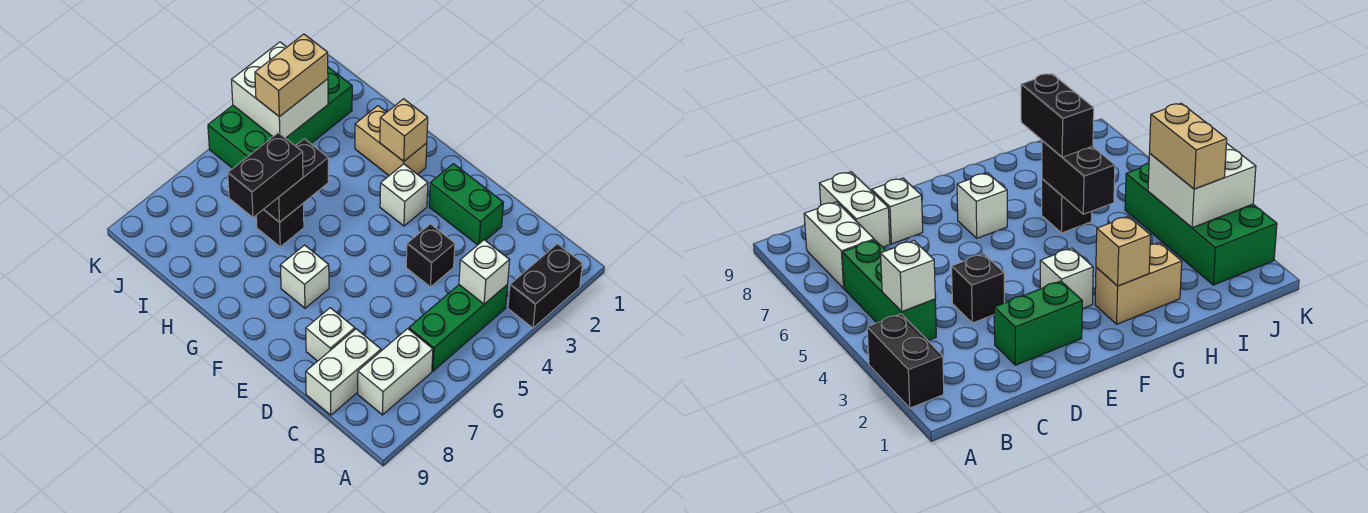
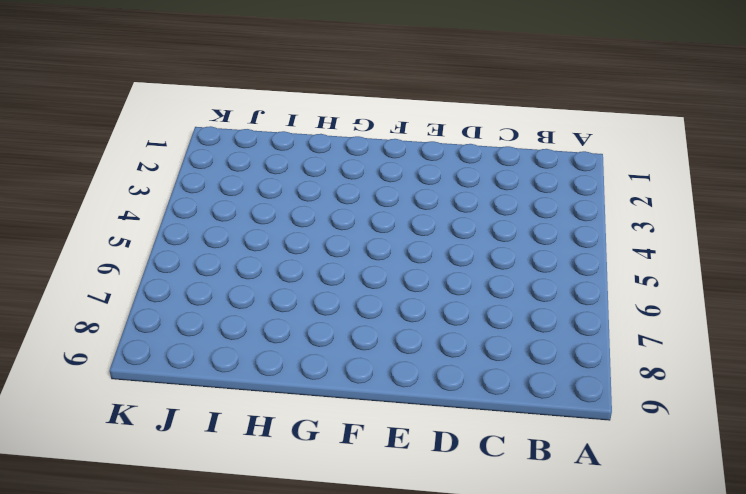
none -> black brick A2:A3 level 1
none -> green brick B4:B6 level 1
none -> white brick B7:B8 level 1

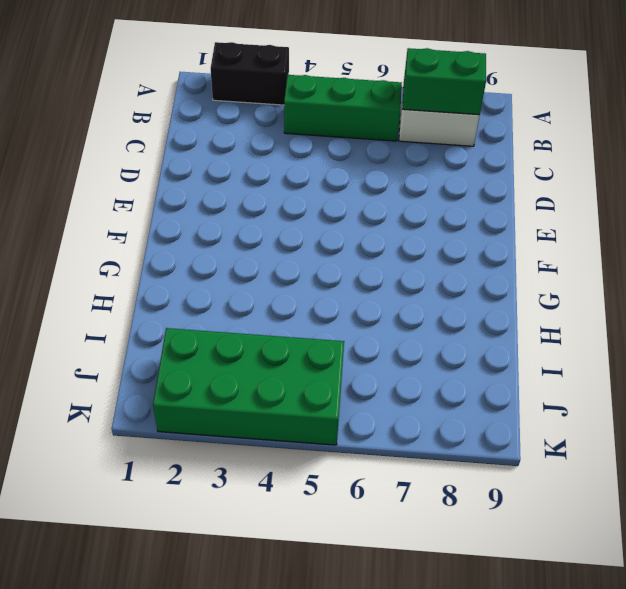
green brick B7:B8 level 2 -> green brick D2:E2 level 1
none -> white brick C8:C9 level 1
none -> black brick D4 level 1
none -> white brick D8 level 1

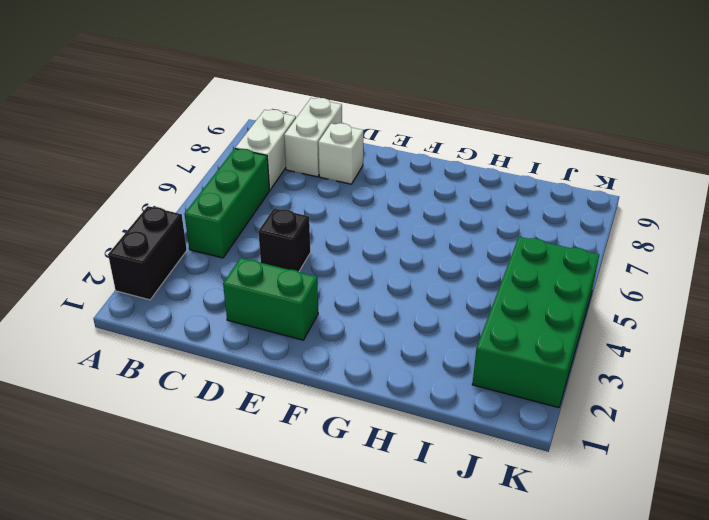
none -> white brick F3 level 1
none -> white brick F7 level 1
none -> tan brick G2:H2 level 1

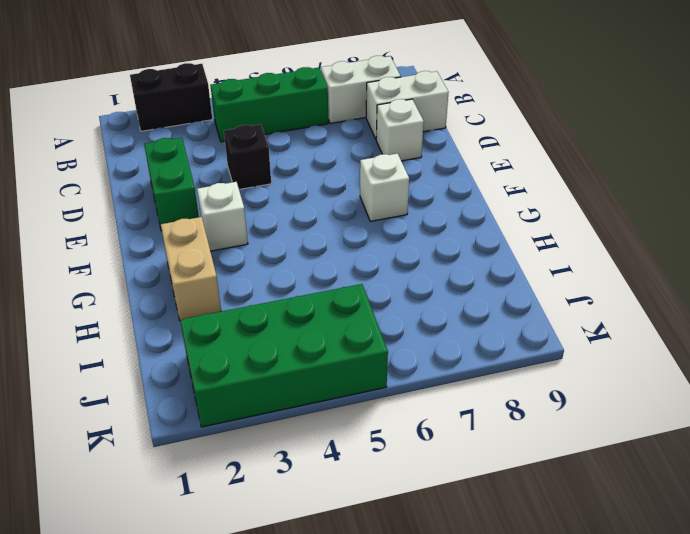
none -> black brick H6 level 1
none -> white brick B4 level 2
none -> tan brick G2 level 2

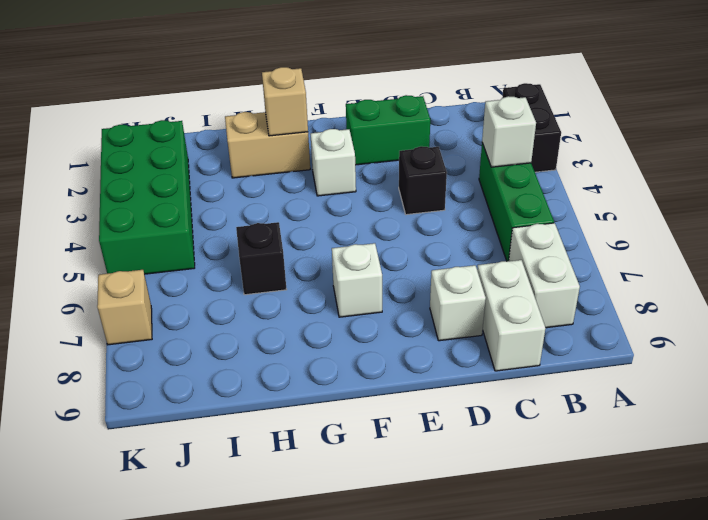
tan brick K7 level 1 -> none
none -> black brick H5:H6 level 2
none -> white brick J3:K4 level 2
none -> black brick H6:H7 level 3

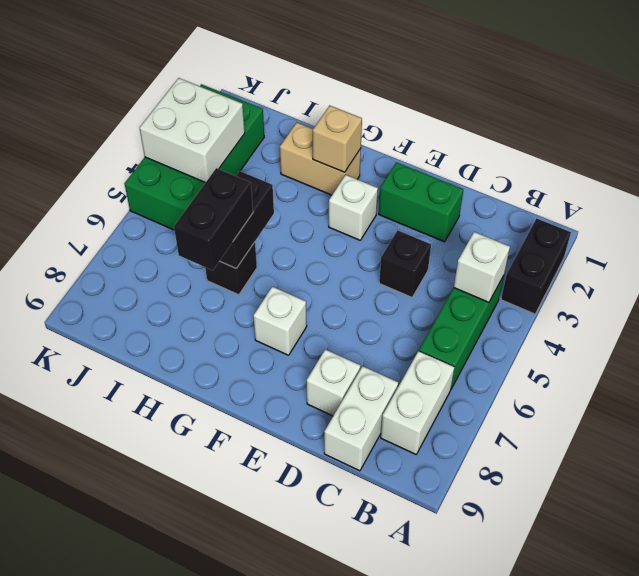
none -> tan brick J3:J4 level 3

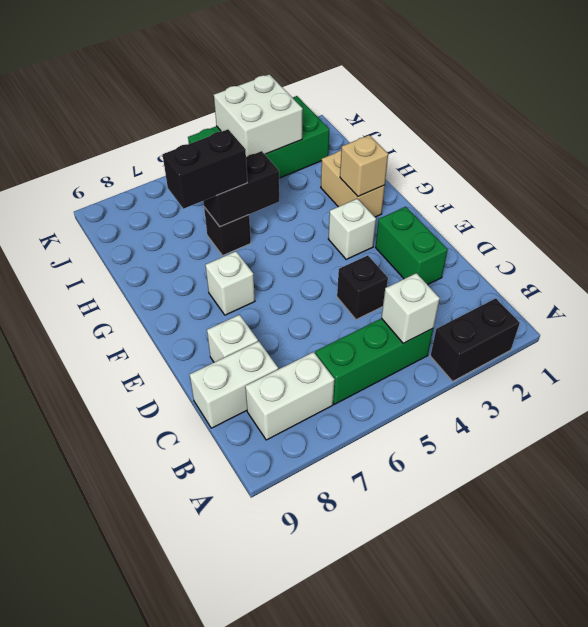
none -> tan brick J3:J4 level 3

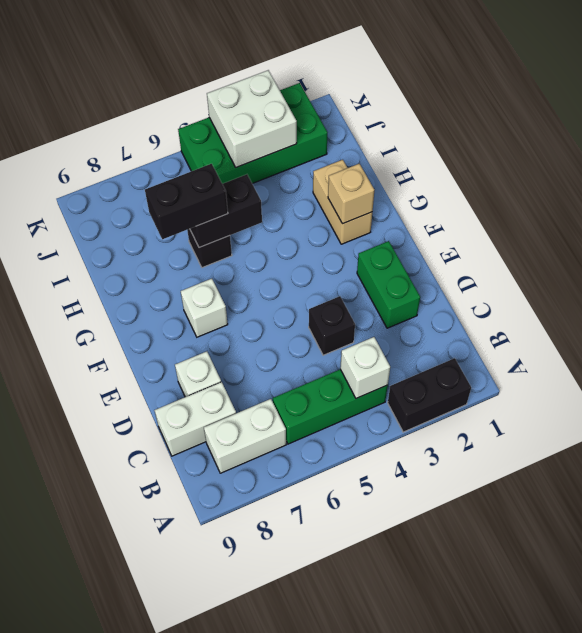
none -> white brick F3 level 1
none -> tan brick J3:J4 level 3

